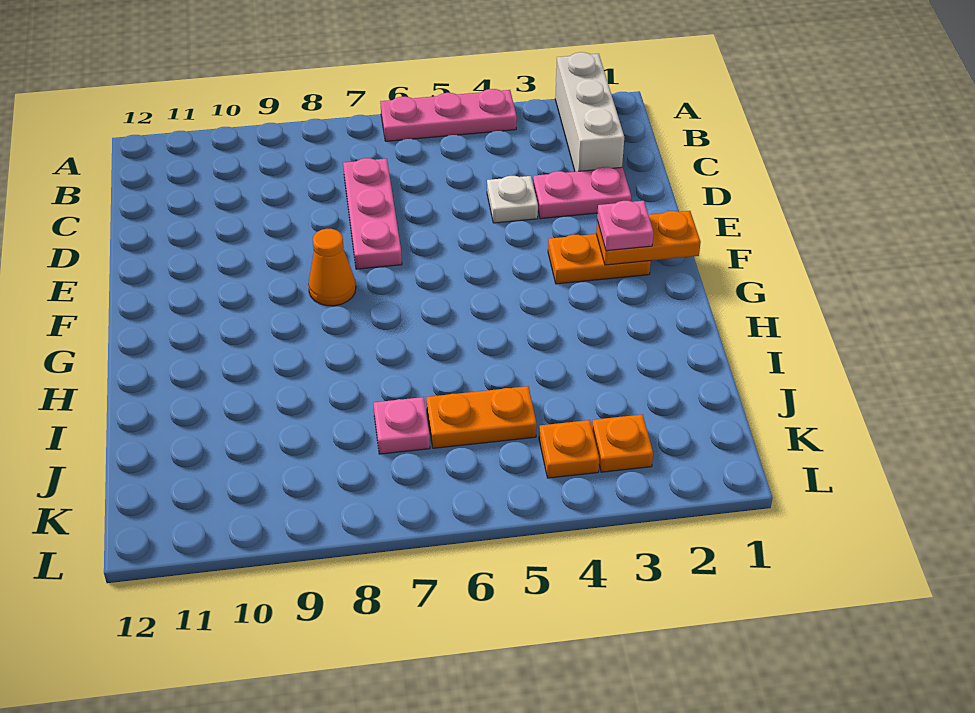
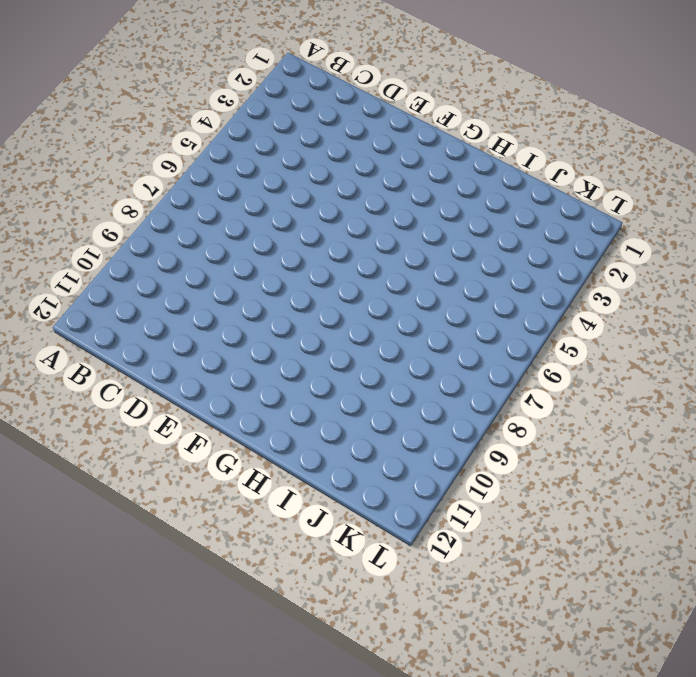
none -> white brick A2:C2 level 1
none -> pink plate A4:A6 level 1
none -> pink plate C7:E7 level 1

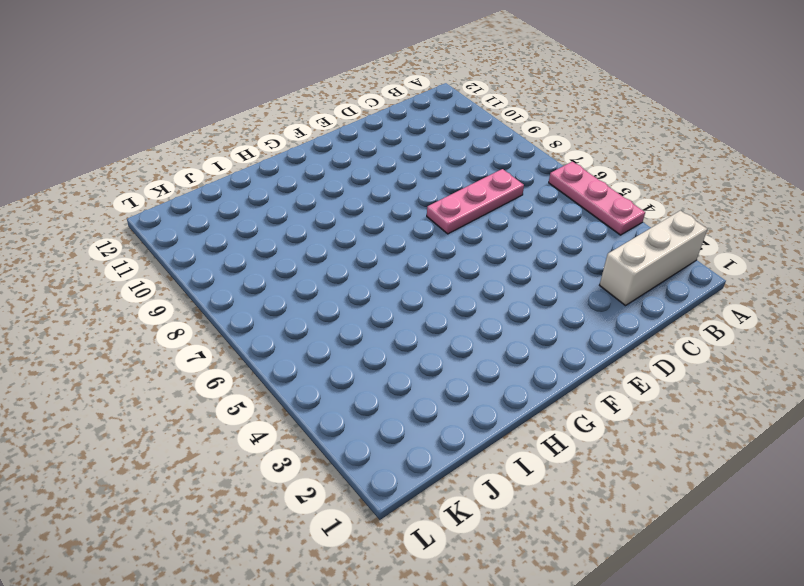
none -> pink plate D2:D3 level 1
none -> white plate D4 level 1
none -> orange plate F2:F3 level 1

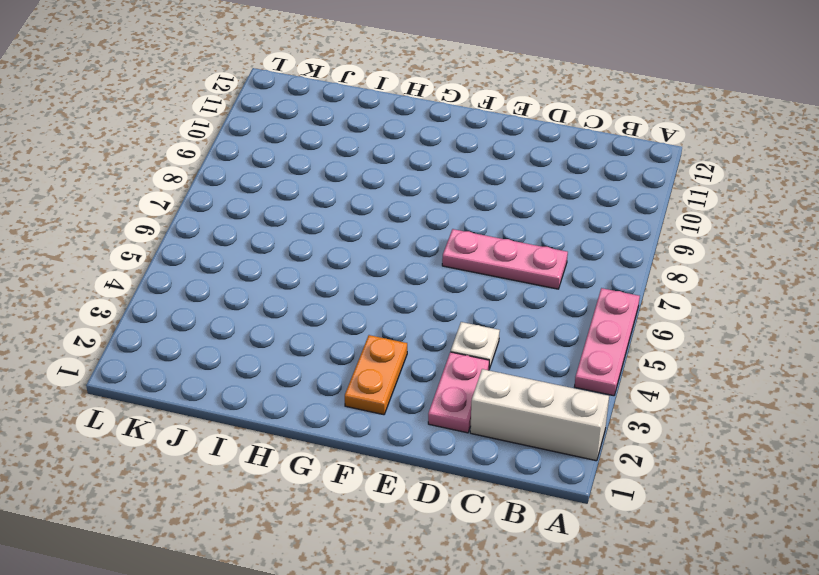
none -> orange cone F8 level 1
none -> orange plate J5:J6 level 1
none -> pink plate J7 level 1

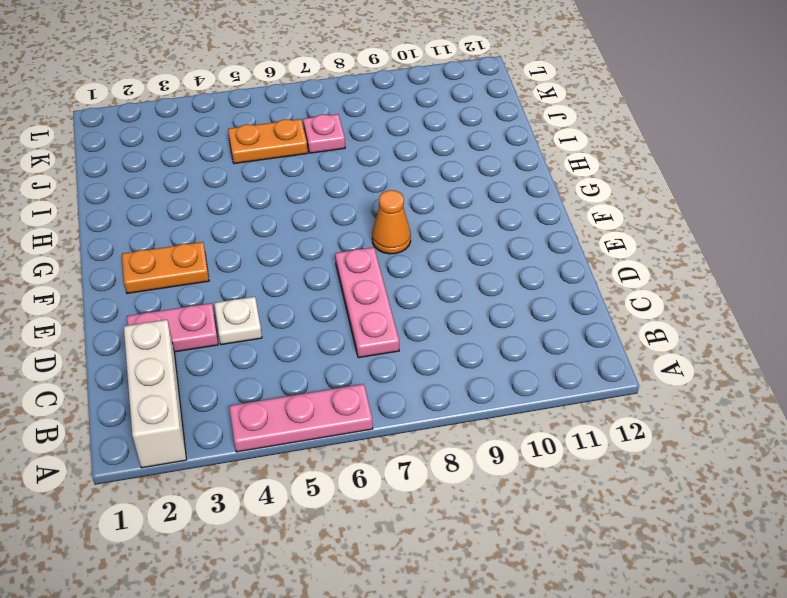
none -> orange plate K3 level 1
none -> orange plate K4 level 1
none -> orange plate F1:F2 level 2

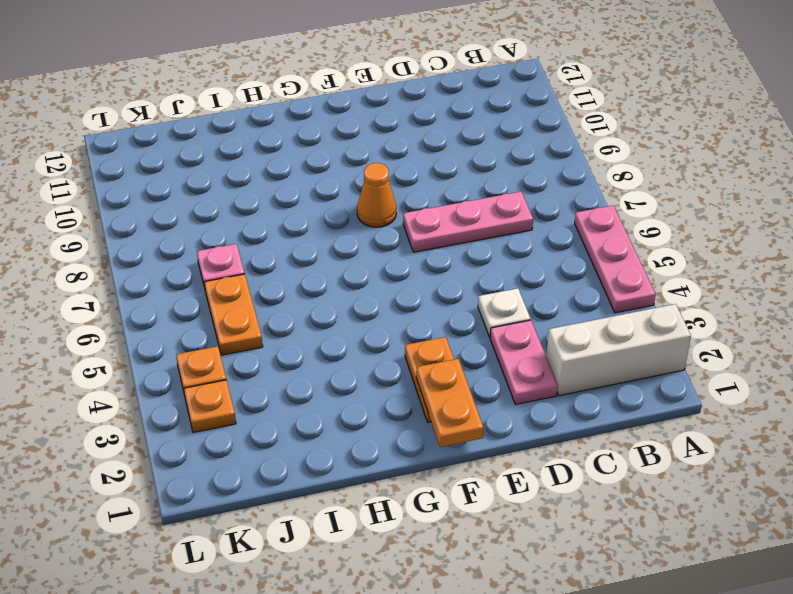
none -> pink plate F2 level 3

